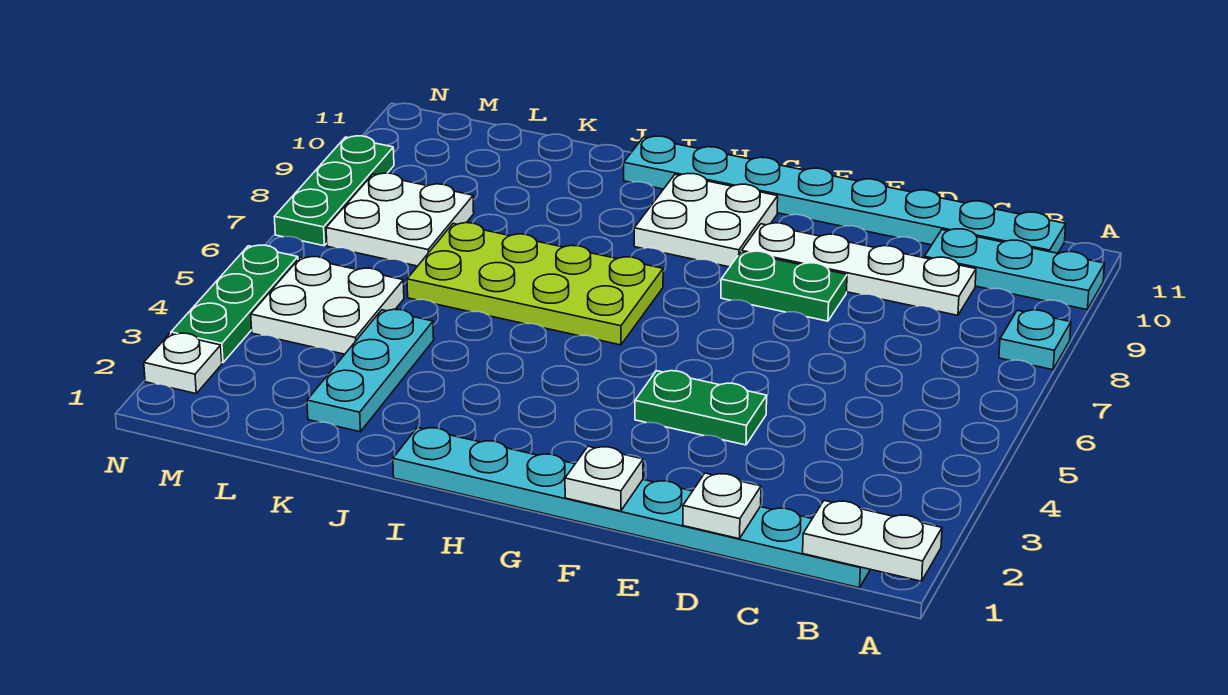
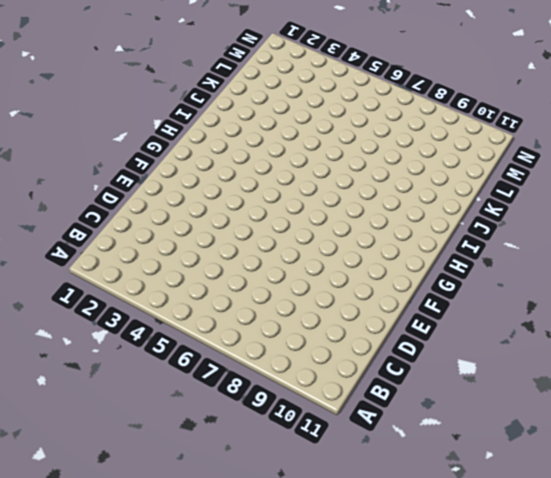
none -> cyan plate A8 level 1
none -> cyan plate A10:C10 level 1
none -> cyan plate B1:I1 level 1

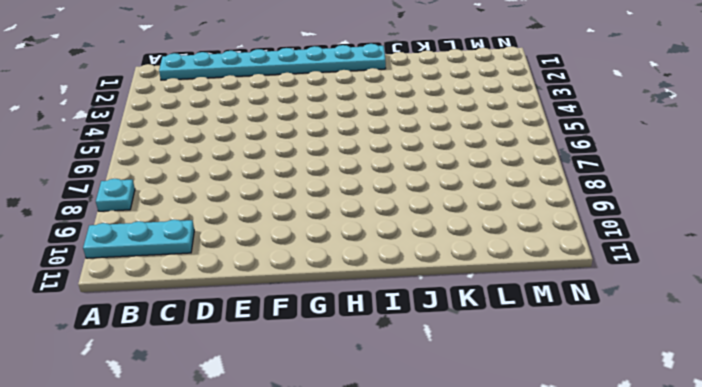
none -> cyan plate B11:I11 level 1
none -> white plate C9:F9 level 1
none -> green plate E4:F4 level 1

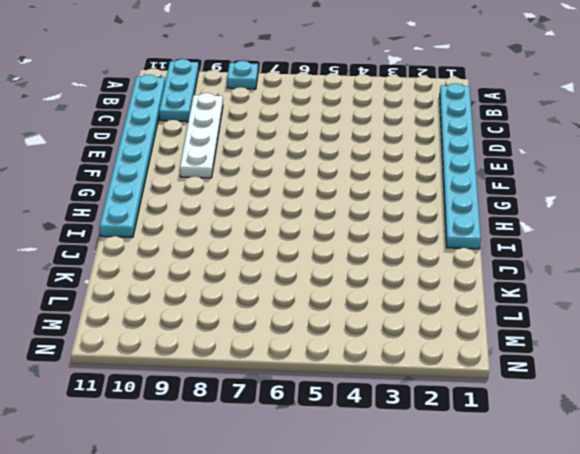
none -> green plate E4:F4 level 1
none -> green plate E8:F8 level 1
none -> white plate G9:H10 level 1

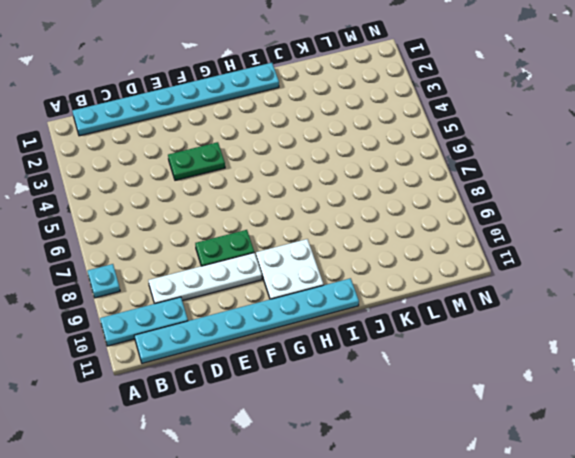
none -> lime plate H6:K7 level 1
none -> cyan plate K2:K4 level 1
none -> white plate L4:M5 level 1

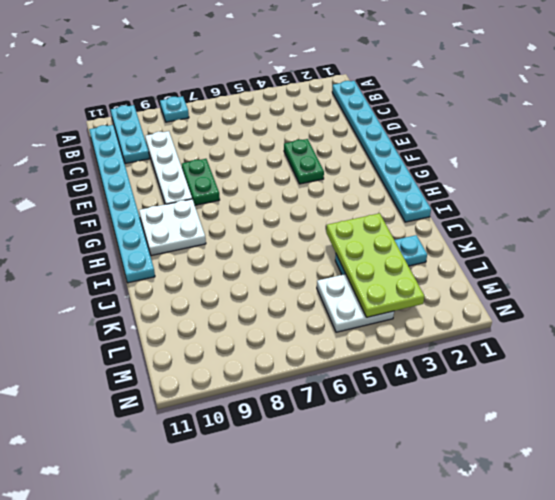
lime plate J3:M4 level 2 -> lime plate H6:K7 level 1
none -> white plate L7:M8 level 1
none -> white plate N2 level 1
none -> green plate N3:N5 level 1

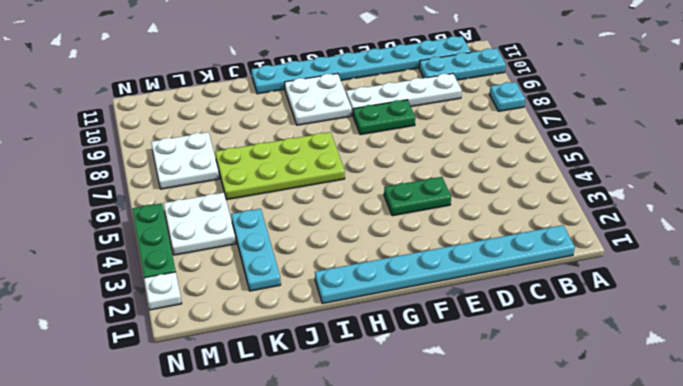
none -> green plate N7:N9 level 1
none -> white plate A1:B1 level 2
none -> white plate D1 level 2

